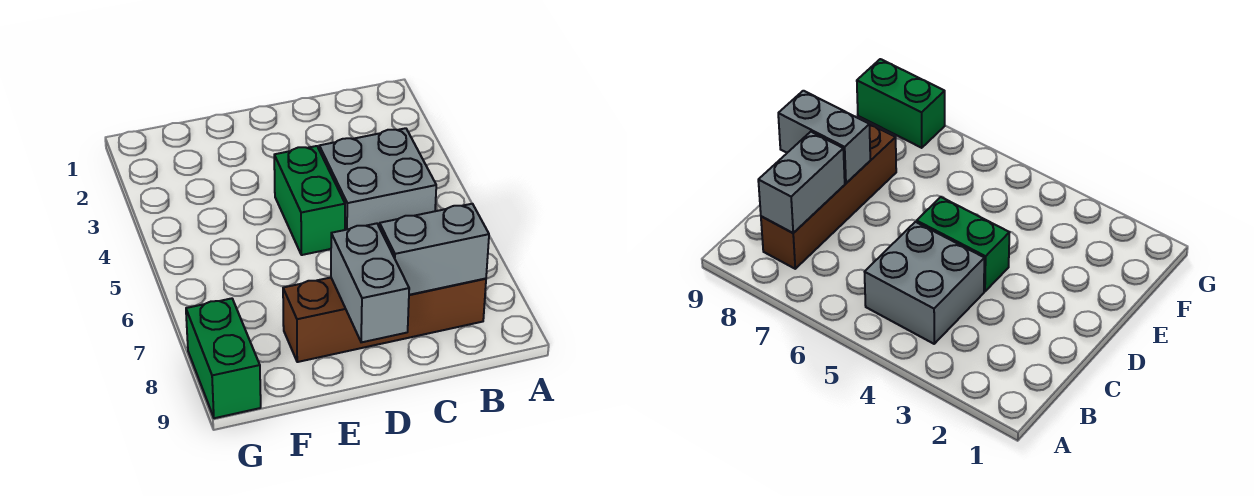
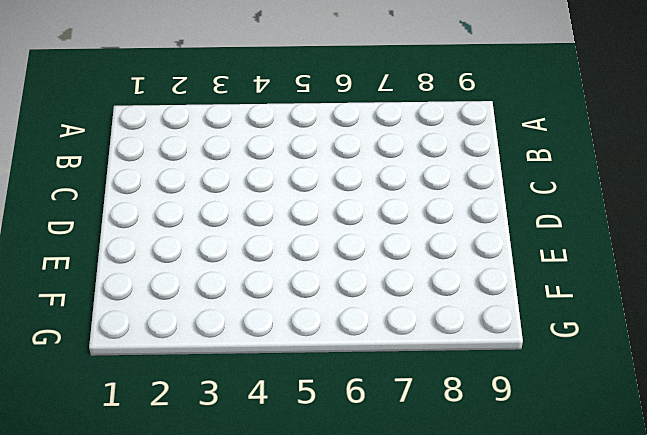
none -> grey brick B4:C5 level 1
none -> brown brick B8:E8 level 1

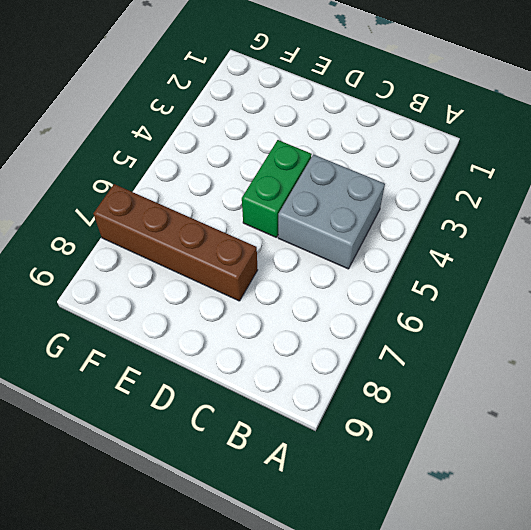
brown brick D7:G7 level 1 -> brown brick B8:E8 level 1
none -> green brick G8:G9 level 1
none -> grey brick B8:C8 level 2

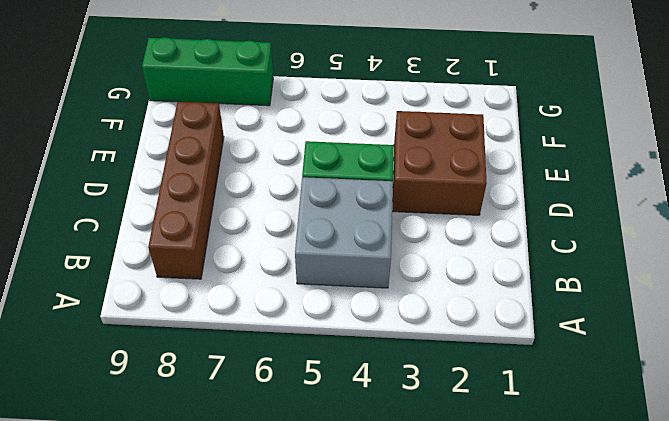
brown brick D2:E3 level 1 -> none
green brick G7:G9 level 1 -> green brick G8:G9 level 1
none -> grey brick B8:C8 level 2
none -> grey brick D8:D9 level 2

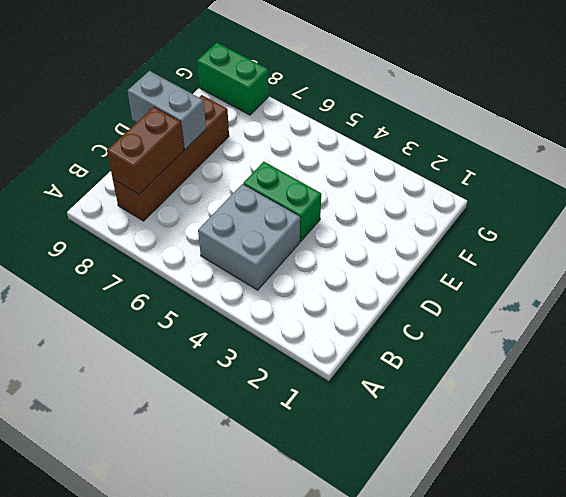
brown brick B8:C8 level 2 -> grey brick B8:C8 level 2

